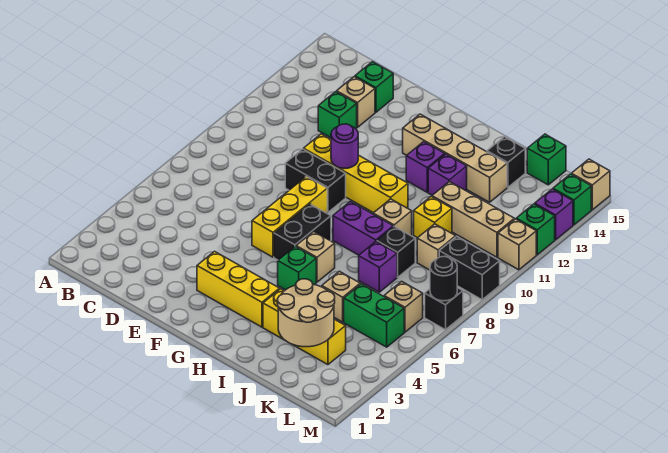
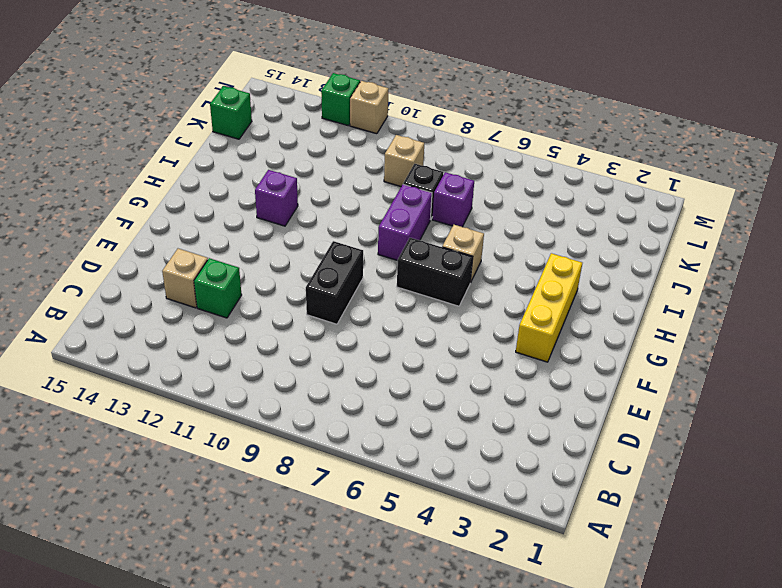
none -> green brick D14 level 1
none -> yellow brick E10:H10 level 1
none -> yellow brick F6:F8 level 1
none -> tan brick G13:J13 level 1

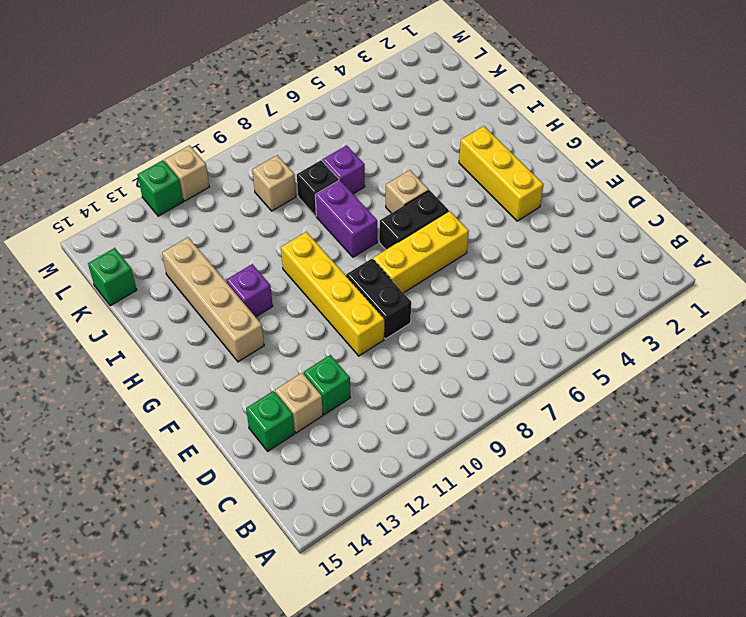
none -> green brick H5 level 1
none -> yellow brick I3:K3 level 1
none -> tan brick I9 level 1
none -> purple brick I12 level 1

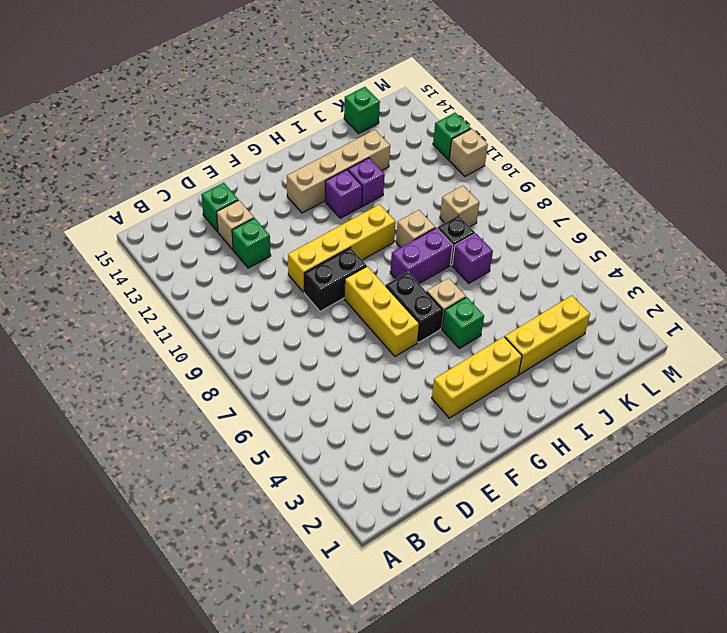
none -> tan brick J5 level 1
none -> yellow brick J10 level 1
none -> tan brick J11:L11 level 1
none -> black brick J14 level 1

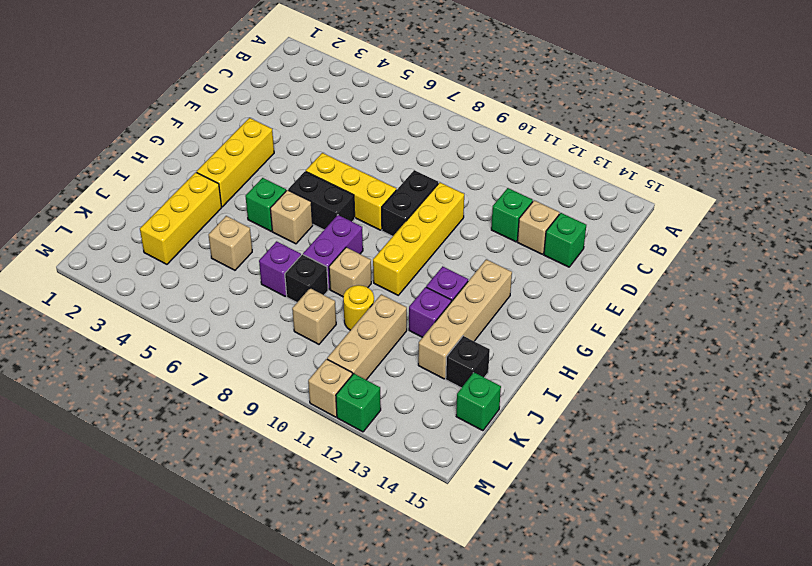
yellow round brick J10 level 1 -> yellow brick J10 level 1
none -> green brick K5:L5 level 1
none -> tan brick L6 level 1
none -> black brick L9:M9 level 1
none -> black brick M7 level 1

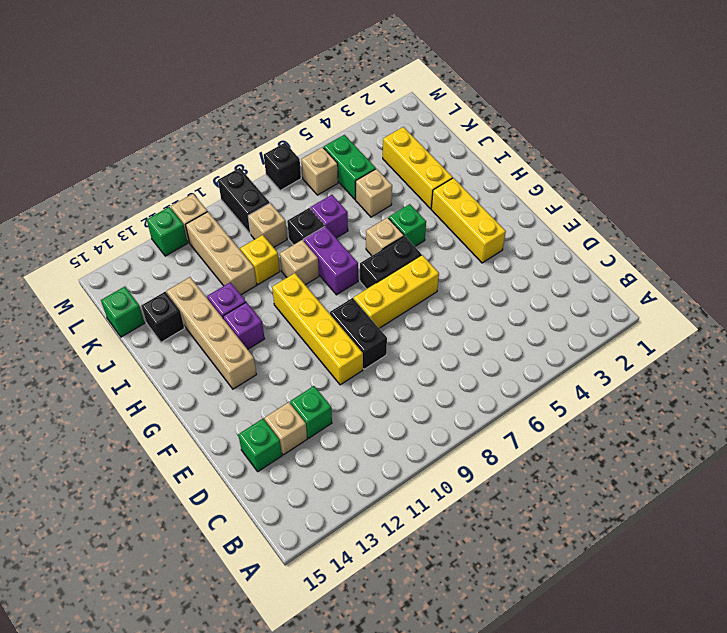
none -> purple brick M13 level 1
none -> green brick M14 level 1
none -> tan brick M15 level 1
none -> purple round brick F10 level 2

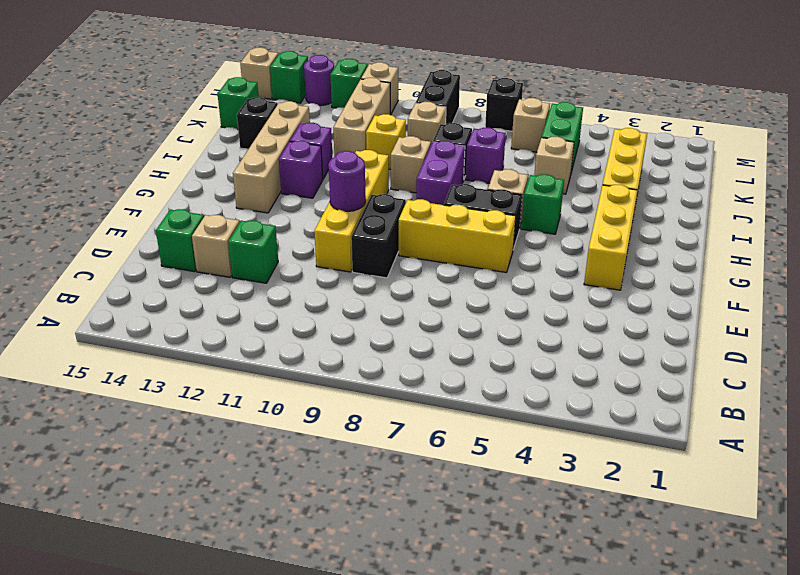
purple round brick M13 level 1 -> purple brick M13 level 1
none -> tan round brick J2:K3 level 2
none -> black round brick M7 level 2

